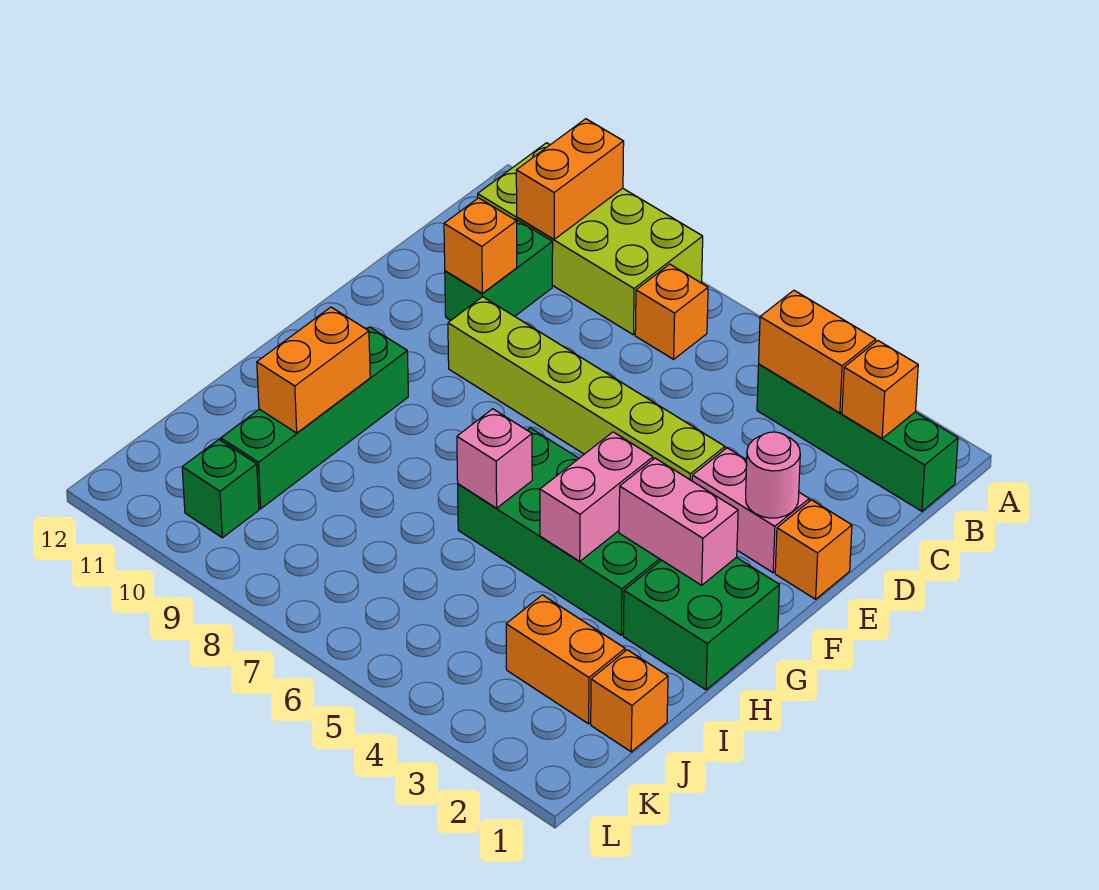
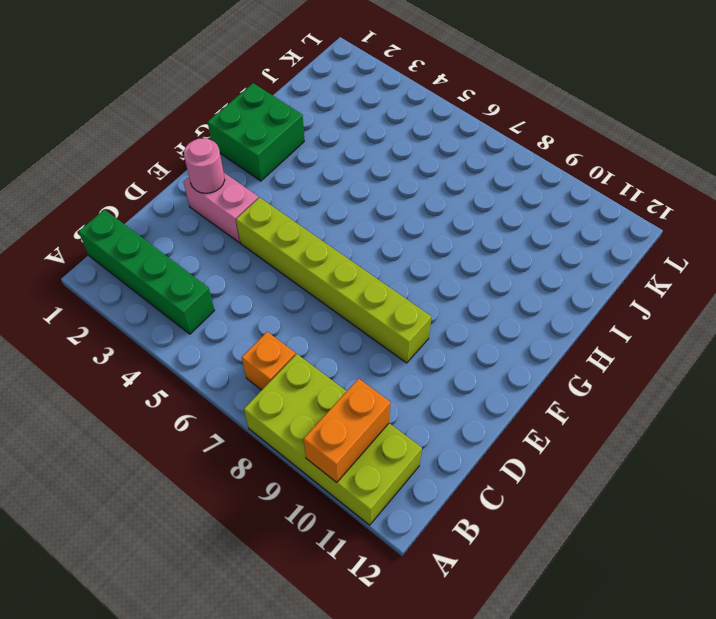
none -> green brick C10:D10 level 1
none -> orange brick E1 level 1
none -> green brick G3:H6 level 1

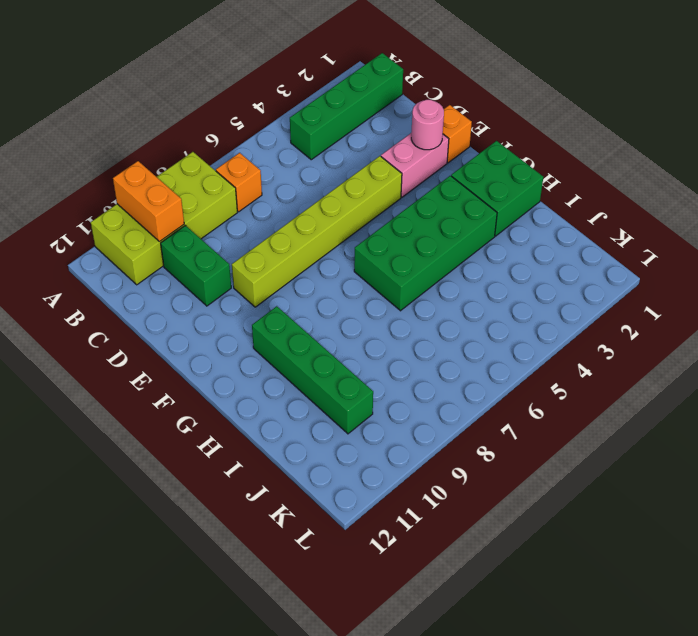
none -> orange brick J1 level 1
none -> orange brick J2:J3 level 1
none -> green brick K10 level 1

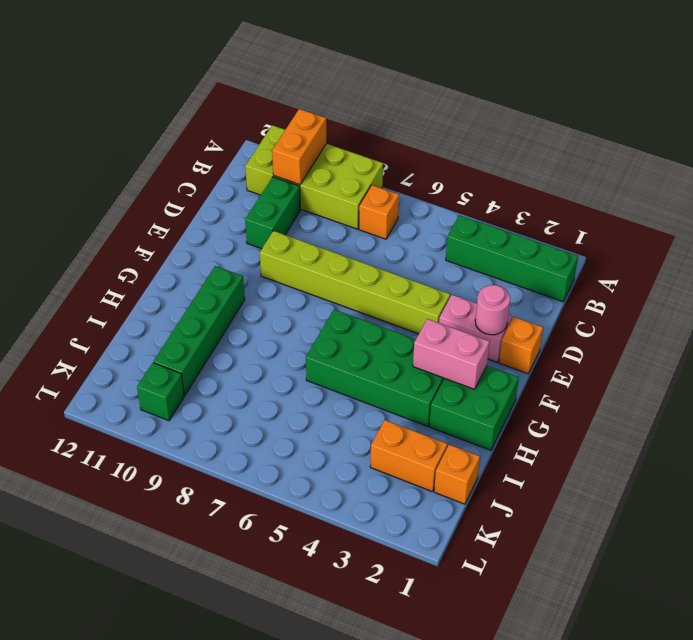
none -> orange brick B2 level 2
none -> orange brick B3:B4 level 2
none -> orange brick D10 level 2

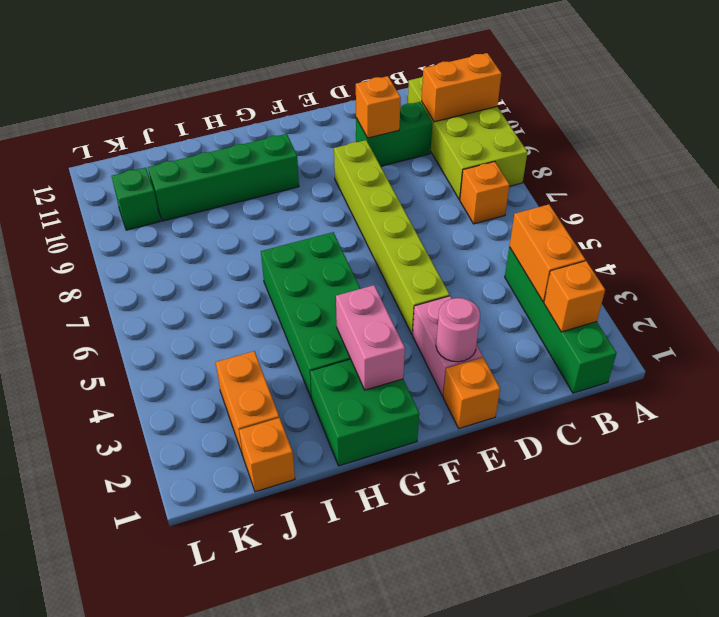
none -> pink brick G4:H4 level 2
none -> pink brick H6 level 2
none -> orange brick H10:I10 level 2

